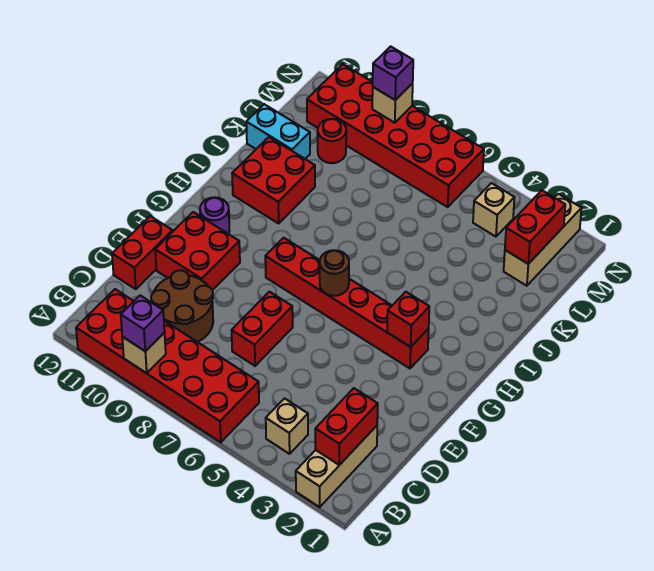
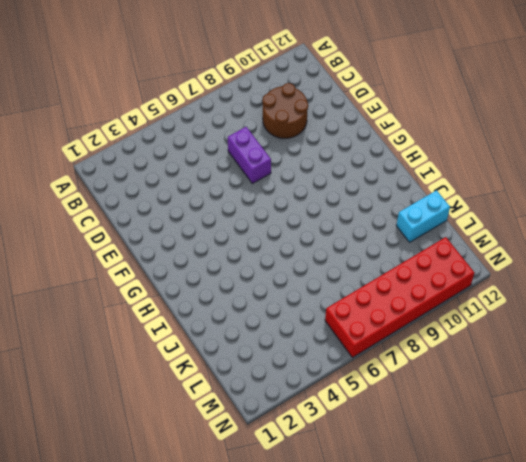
purple brick D7:E7 level 1 -> red brick D7:E7 level 1
none -> tan brick A2:C2 level 1
none -> red brick A6:B11 level 1
none -> tan brick B4 level 1

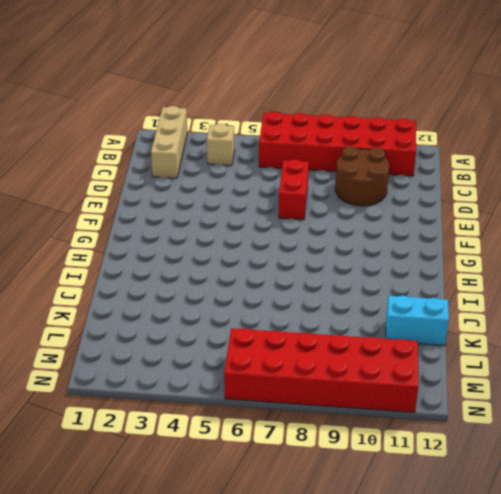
none -> red brick D12:E12 level 1
none -> red brick E10:F11 level 1
none -> red brick G3:G8 level 1

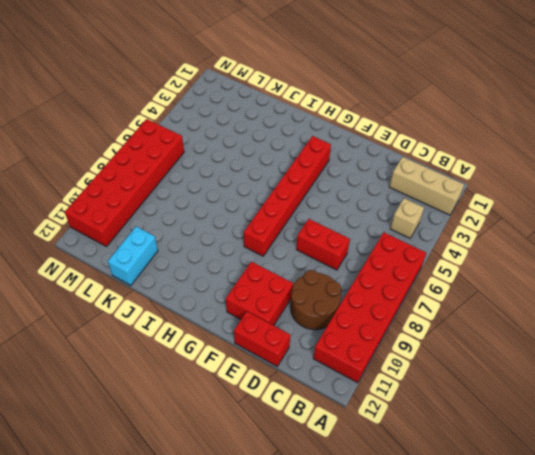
none -> purple round brick G11 level 1
none -> red brick I10:J11 level 1
none -> tan brick L2:N2 level 1

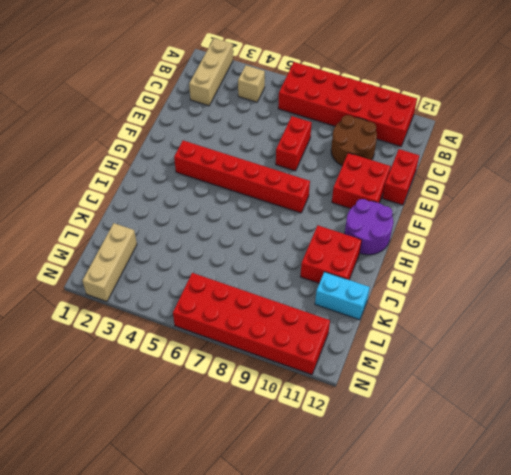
purple round brick G11:H12 level 1 -> purple round brick G11 level 1
none -> red round brick L10 level 1
none -> tan brick M4 level 1
none -> tan brick A9 level 2

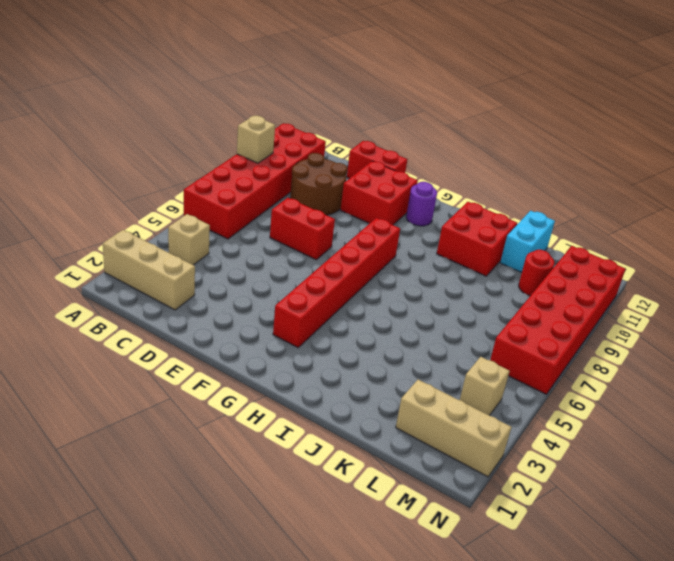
none -> red brick B2:C2 level 2
none -> red brick G3 level 2
none -> brown round brick G6 level 2

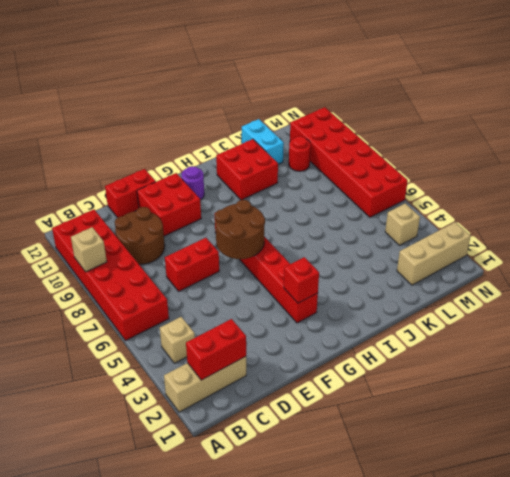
brown round brick F6:G7 level 2 -> brown round brick G6 level 2
none -> red brick L2:M2 level 2
none -> tan brick N9 level 2
none -> purple brick A9 level 3

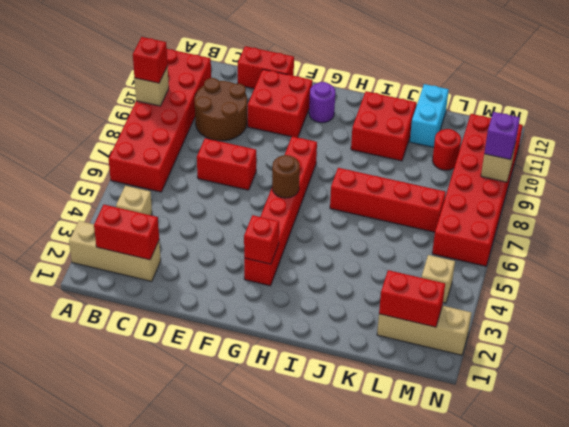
red brick A9 level 3 -> purple brick A9 level 3
red brick I7:L7 level 1 -> none

